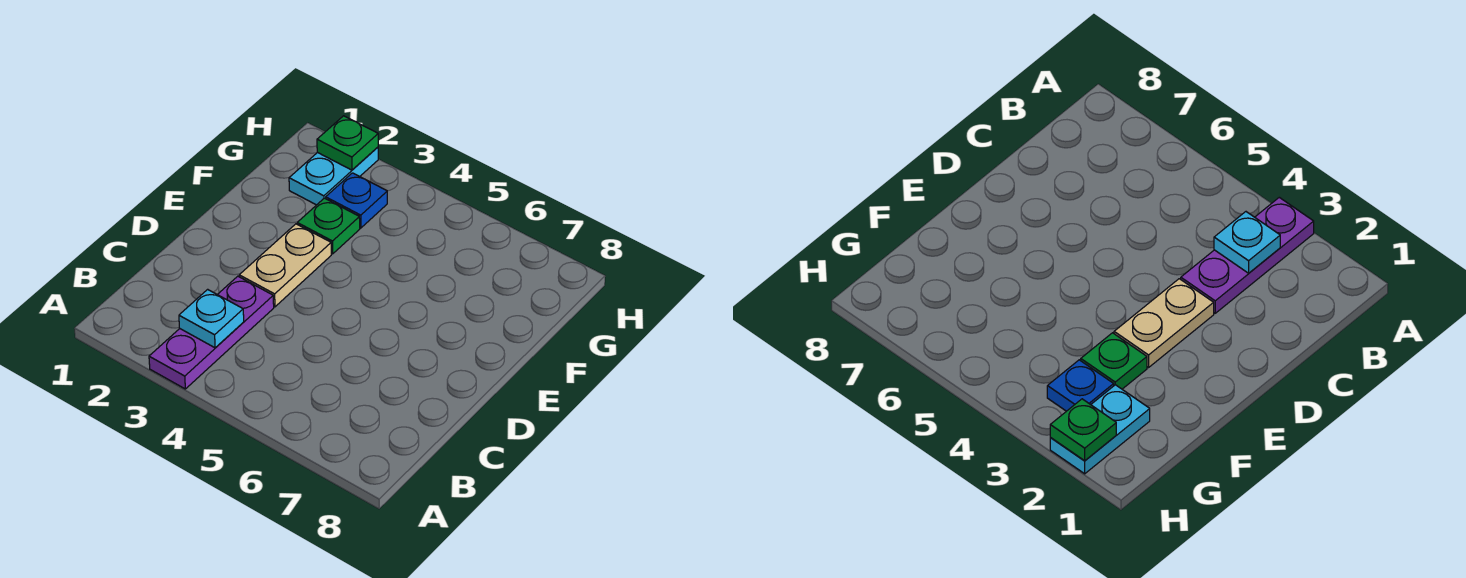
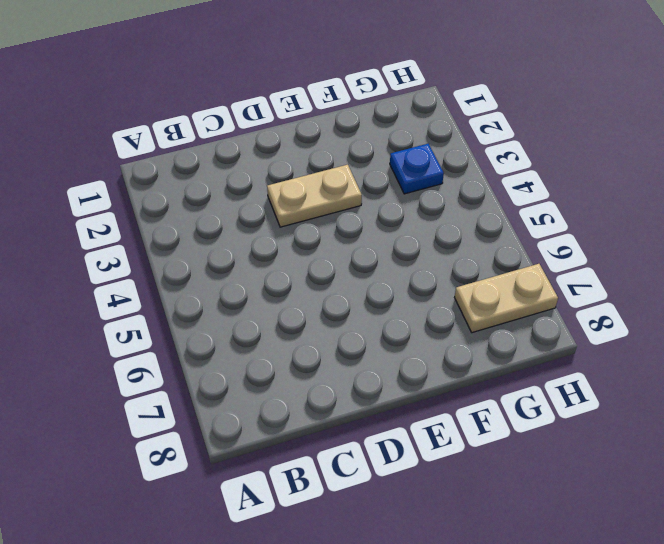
tan plate G7:H7 level 1 -> none
none -> purple plate A3:C3 level 1
none -> green plate F3 level 1

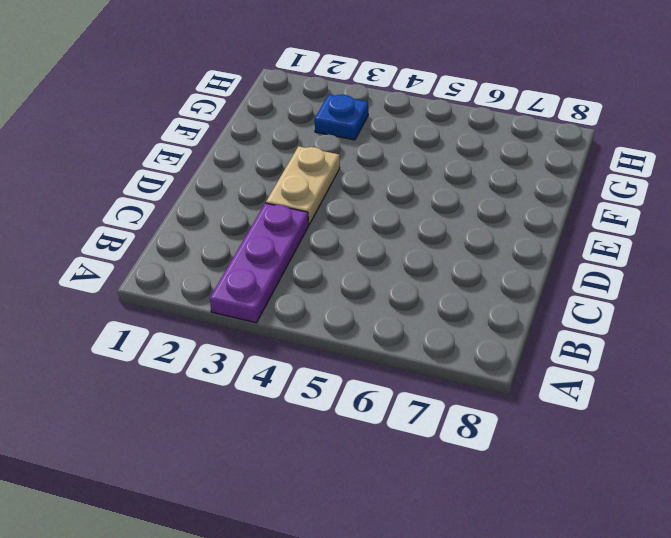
none -> green plate F3 level 1
none -> cyan plate G2:H2 level 1

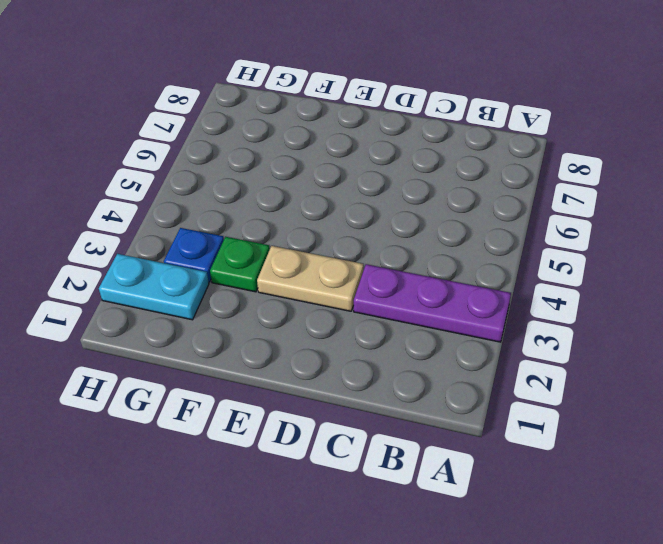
none -> cyan plate B3 level 2
none -> green plate H2 level 2

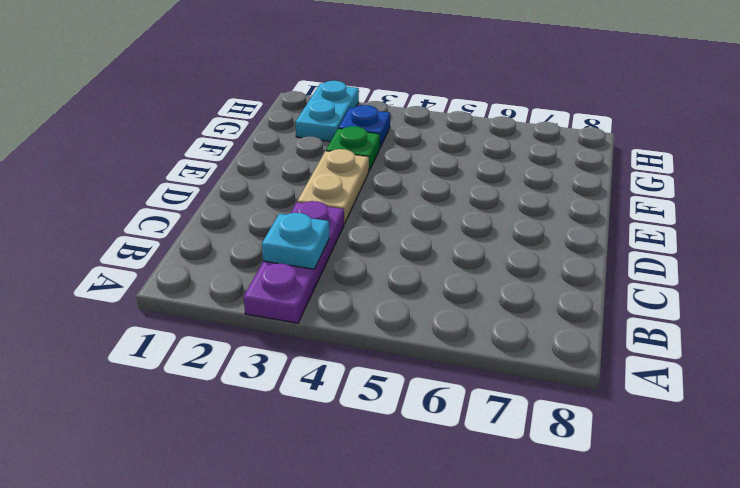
none -> green plate H2 level 2

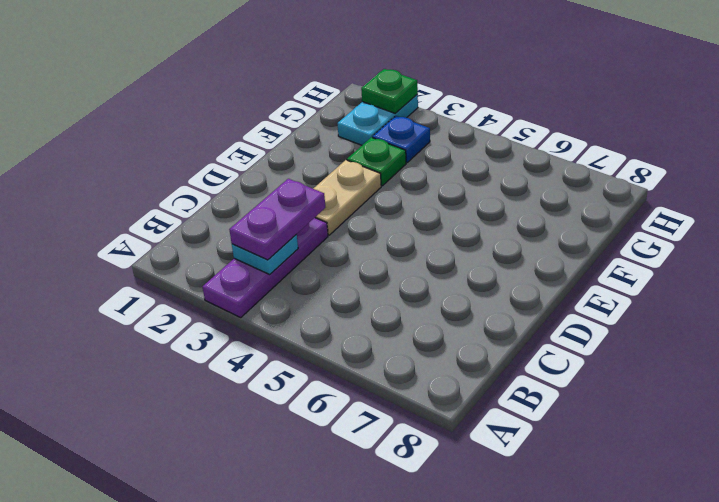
purple plate B3:C3 level 3 -> none

